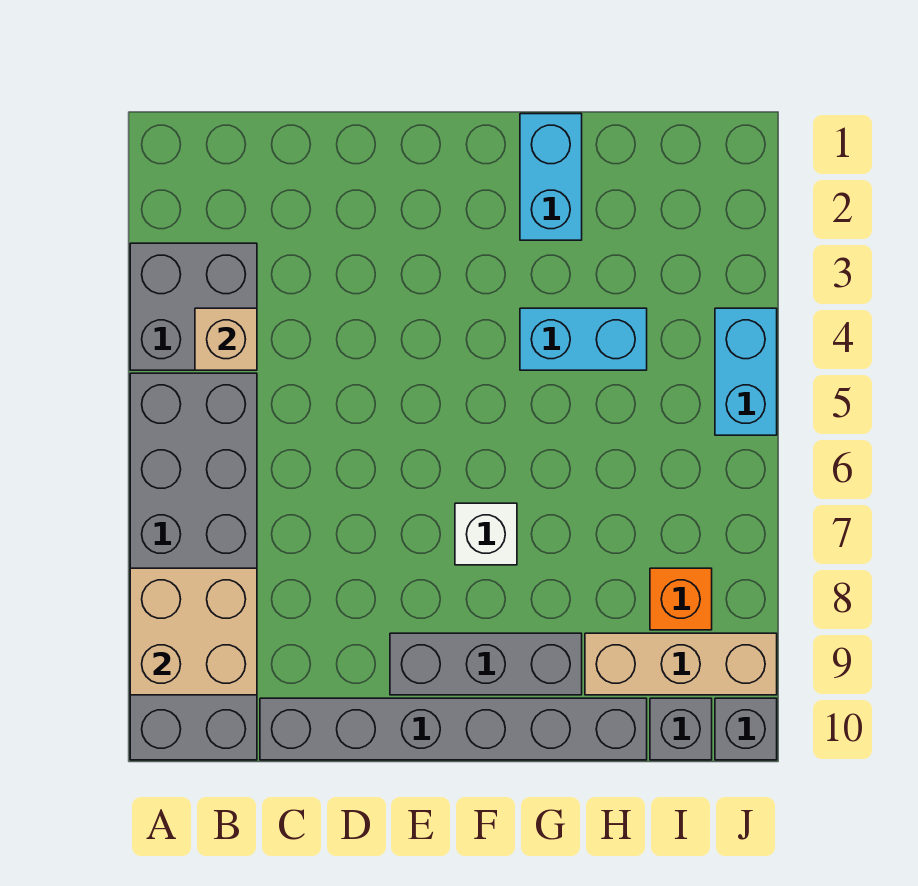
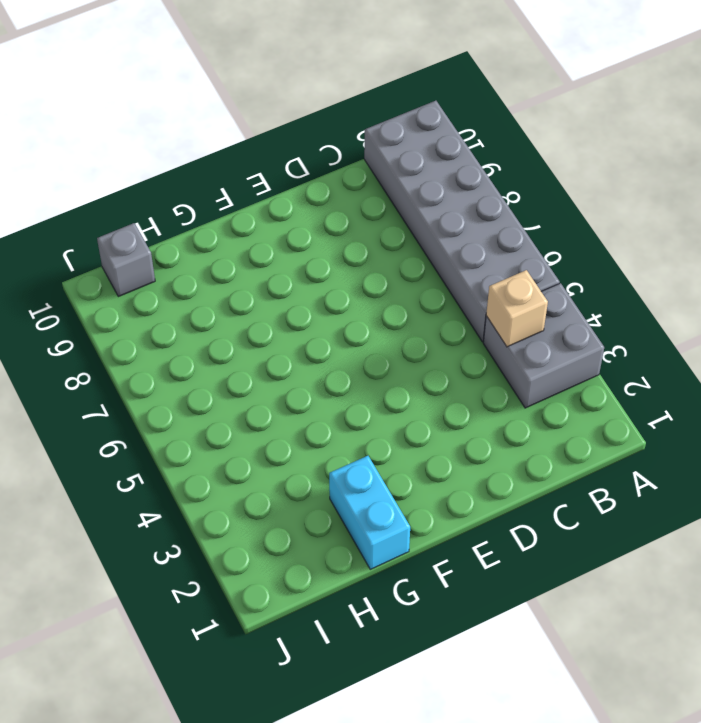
none -> grey brick C10:H10 level 1
none -> grey brick E9:G9 level 1
none -> white brick F7 level 1

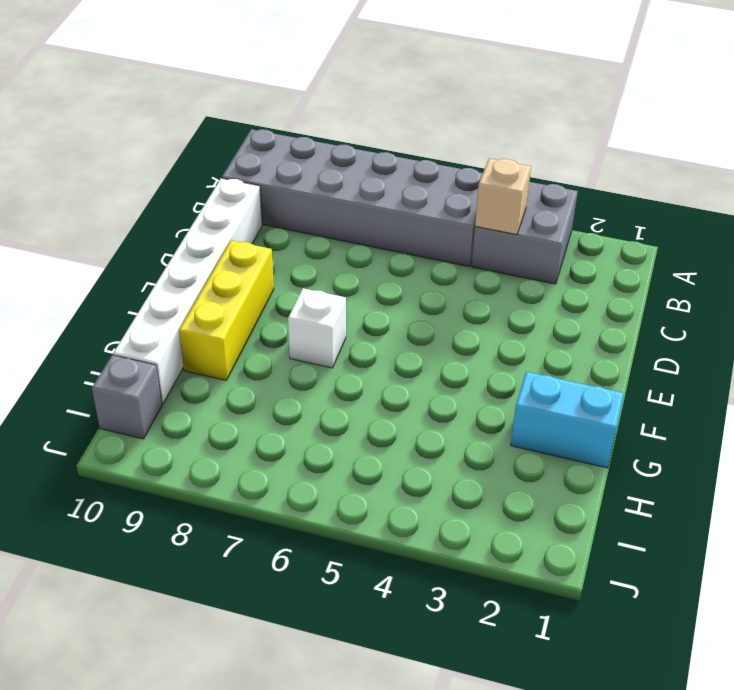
white brick C10:H10 level 1 -> grey brick C10:H10 level 1
yellow brick E9:G9 level 1 -> grey brick E9:G9 level 1
none -> cyan brick G4:H4 level 1
none -> tan brick H9:J9 level 1
none -> orange brick I8 level 1

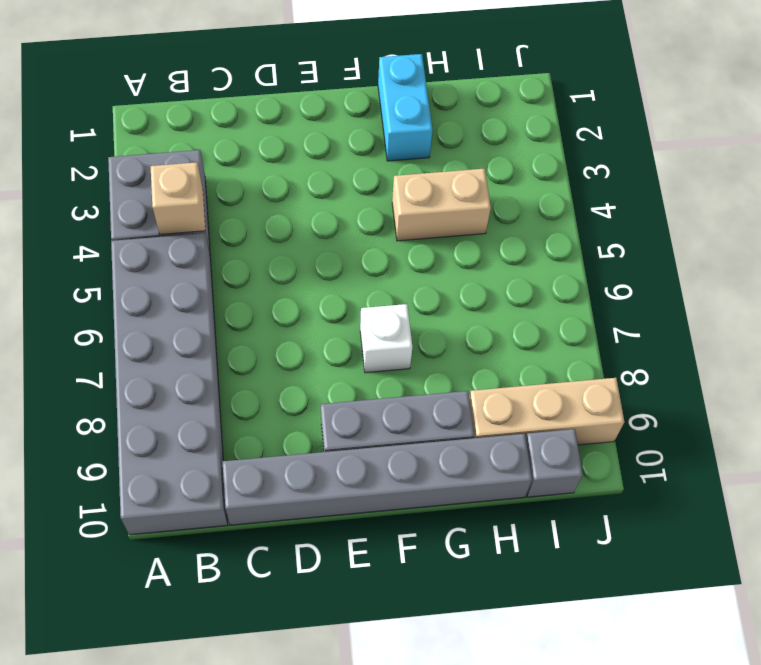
tan brick G4:H4 level 1 -> cyan brick G4:H4 level 1
none -> orange brick I8 level 1
none -> cyan brick J4:J5 level 1
none -> grey brick J10 level 1

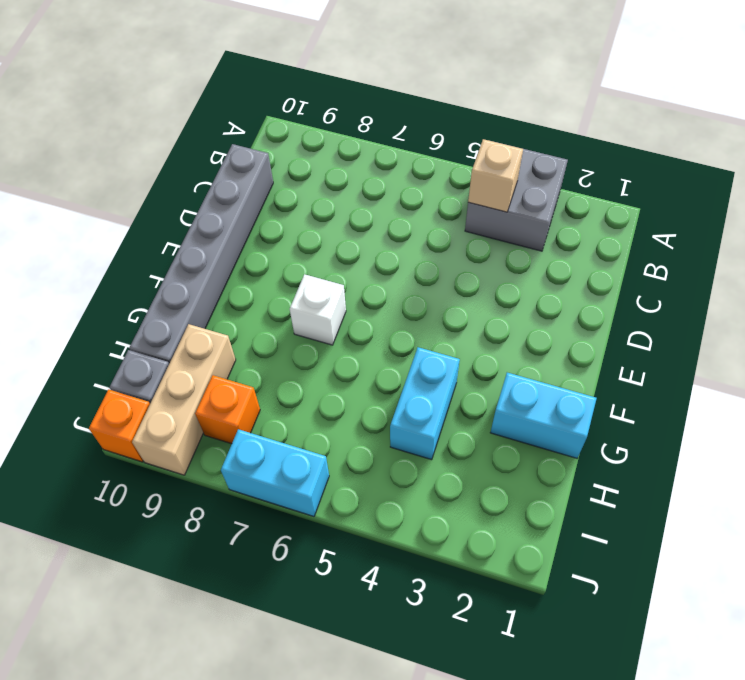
cyan brick J6:J7 level 1 -> cyan brick J4:J5 level 1
orange brick J10 level 1 -> grey brick J10 level 1
none -> grey brick A5:B10 level 1
none -> grey brick E9:G9 level 1
none -> tan brick A8:B9 level 2

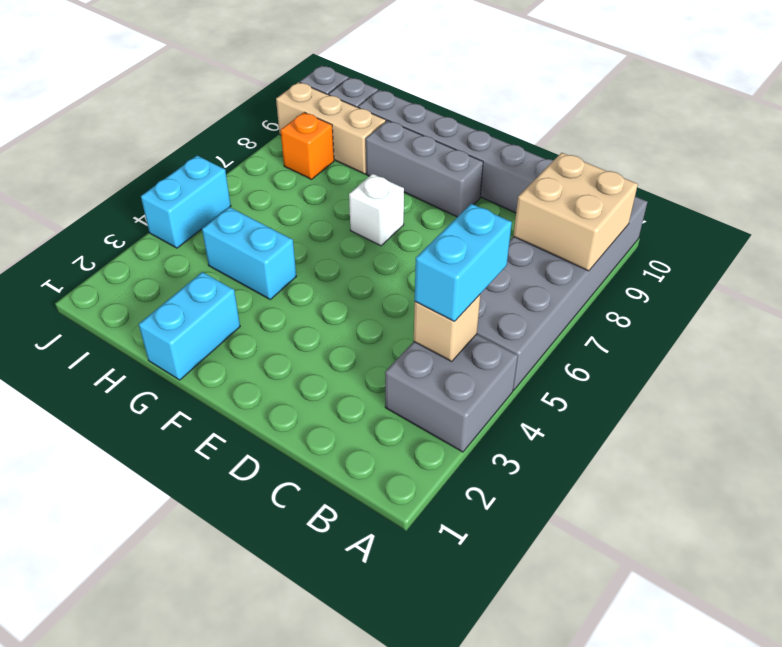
cyan brick B4:B5 level 3 -> none

